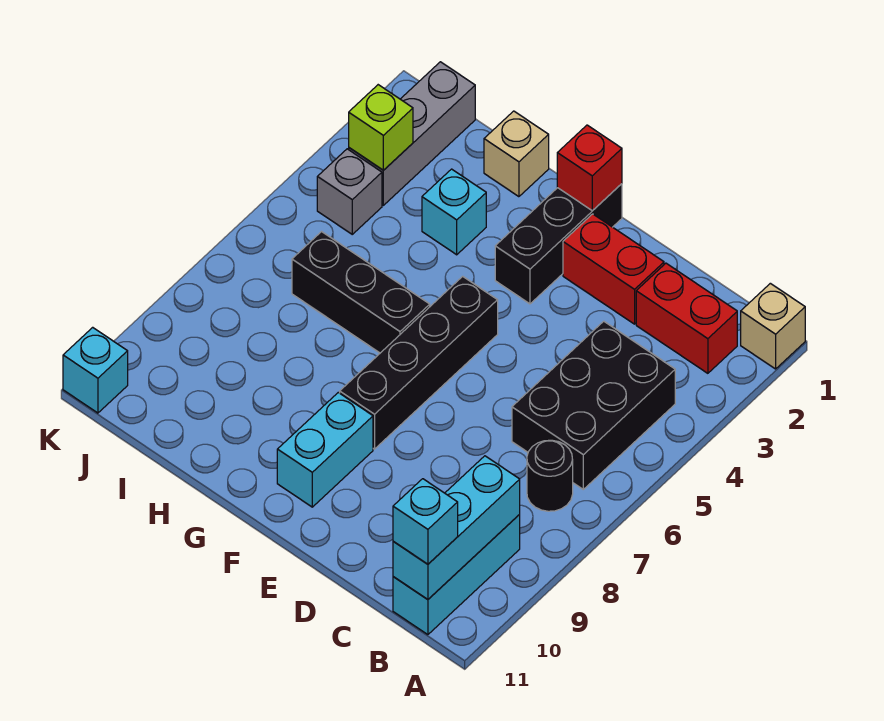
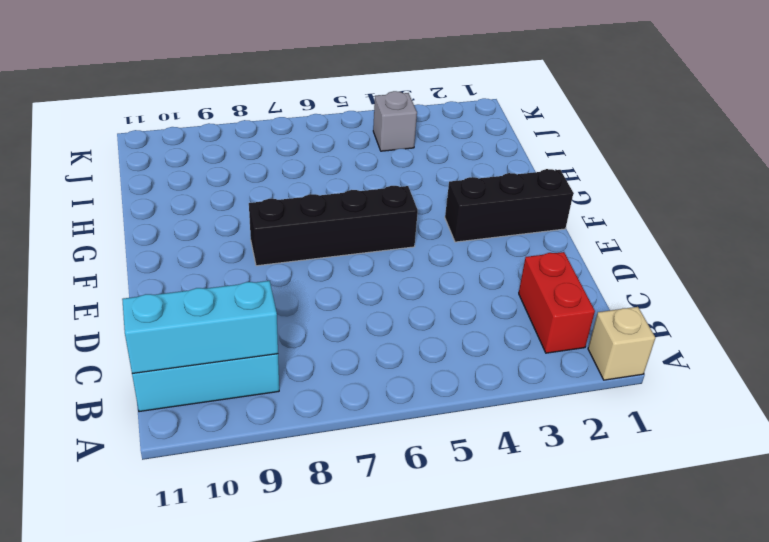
none -> black brick B4:C6 level 1
none -> black round brick B7 level 1
none -> red brick D2:E2 level 1

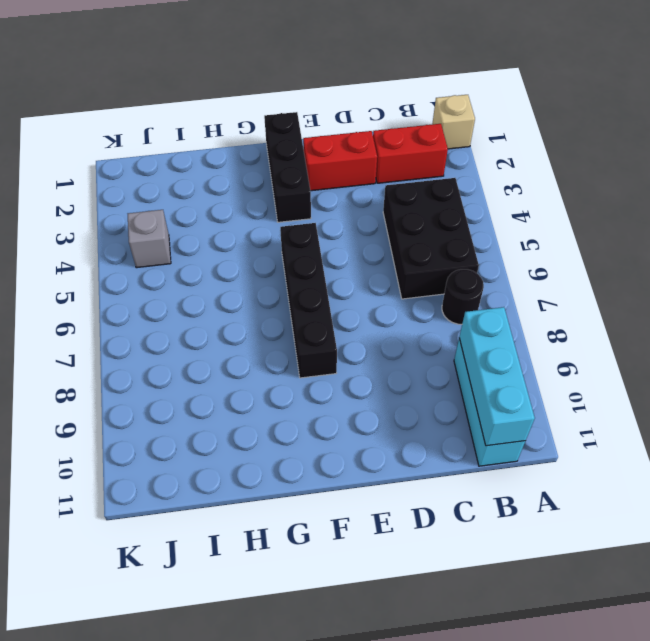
none -> cyan brick F9:F10 level 1
none -> black brick G6:I6 level 1
none -> tan brick H1 level 1

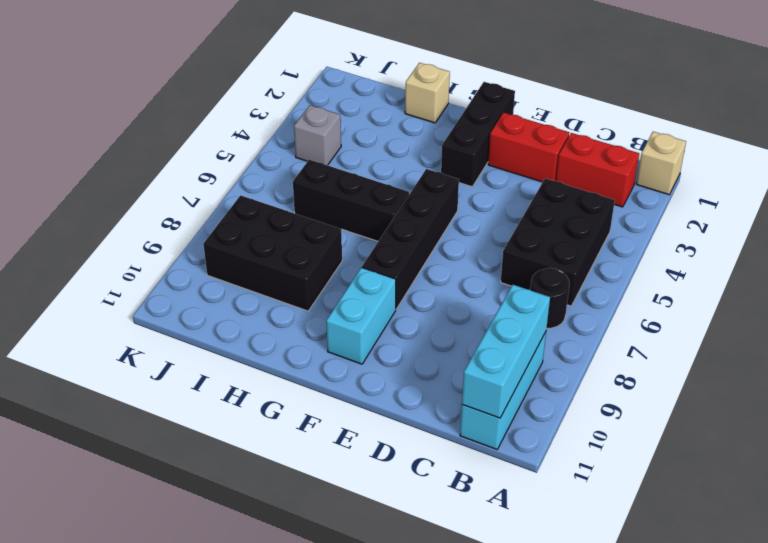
black brick H8:J9 level 1 -> none
none -> cyan brick H3 level 1
none -> grey brick J1:J3 level 1
none -> cyan brick K11 level 1

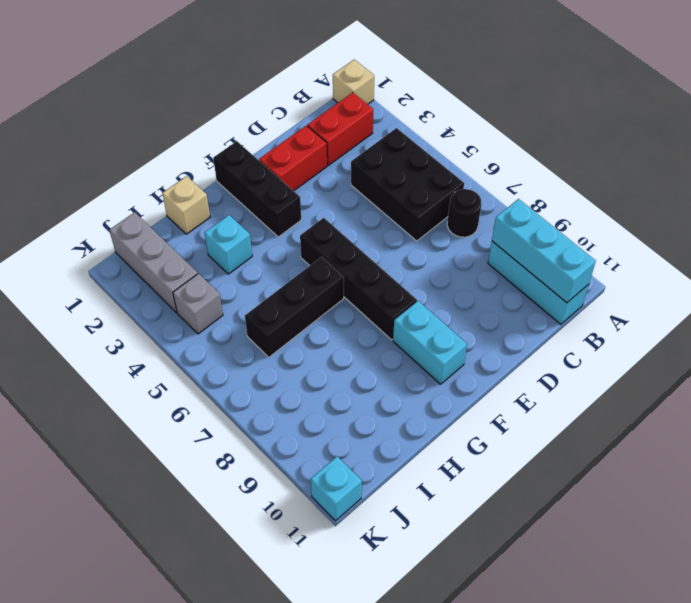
none -> red brick F1 level 2
none -> lime brick J3 level 2
none -> cyan brick B11 level 3

